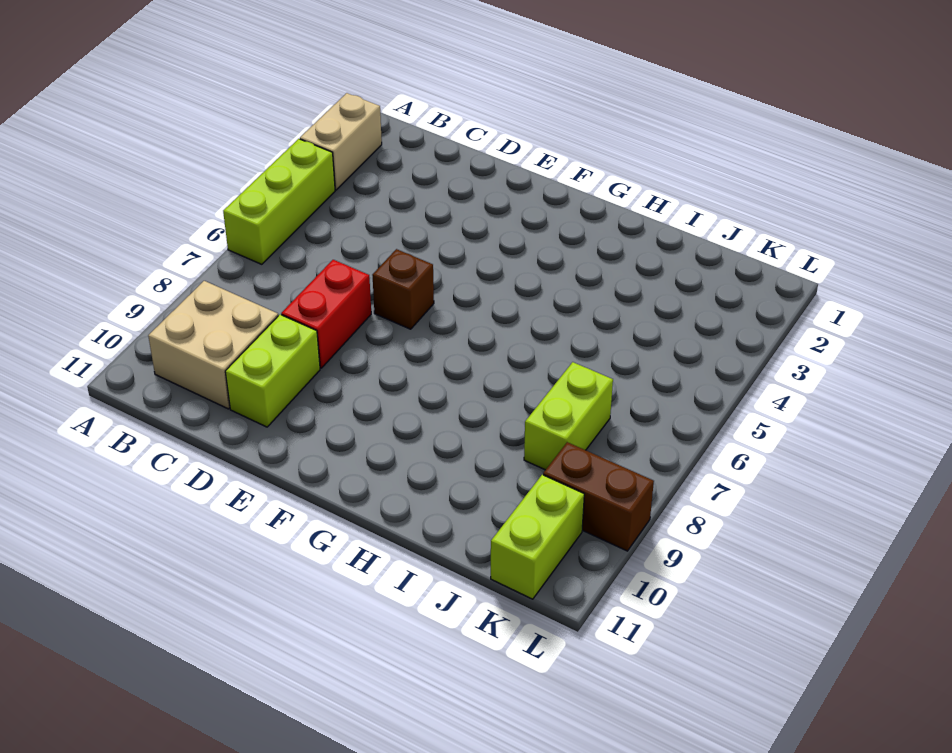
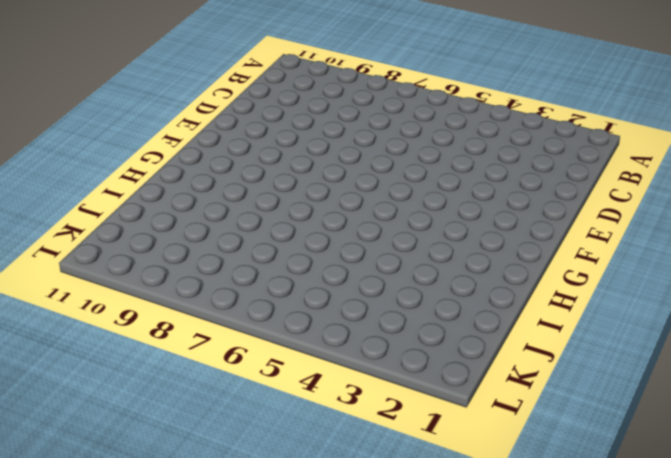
none -> tan brick A2:A3 level 1
none -> lime brick A4:A6 level 1

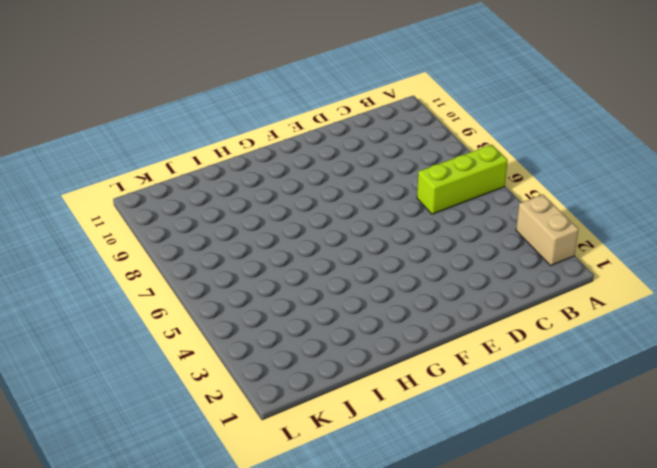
lime brick A6:C6 level 1 -> lime brick A4:A6 level 1
none -> tan brick B9:C10 level 1
none -> red brick D7:D8 level 1

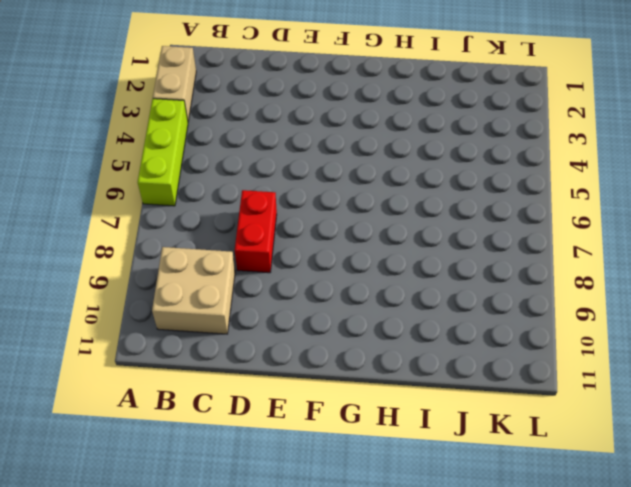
none -> lime brick D9:D10 level 1
none -> brown brick E6 level 1

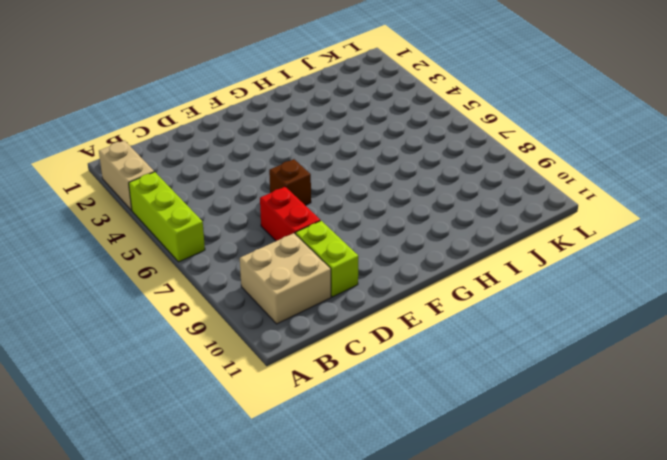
none -> lime brick J7:J8 level 1
none -> brown brick K9:L9 level 1

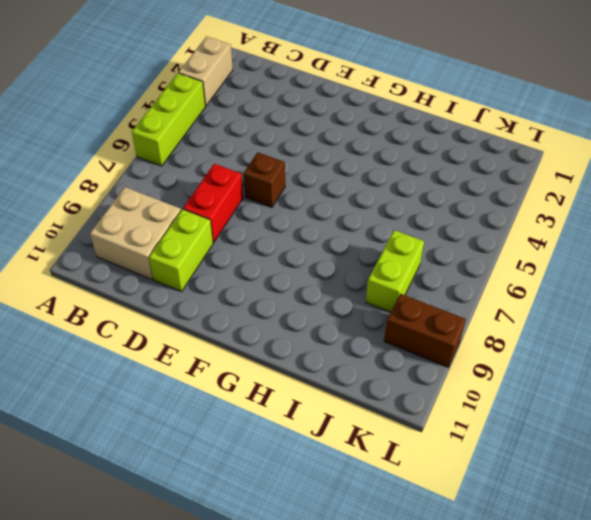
none -> lime brick K10:K11 level 1

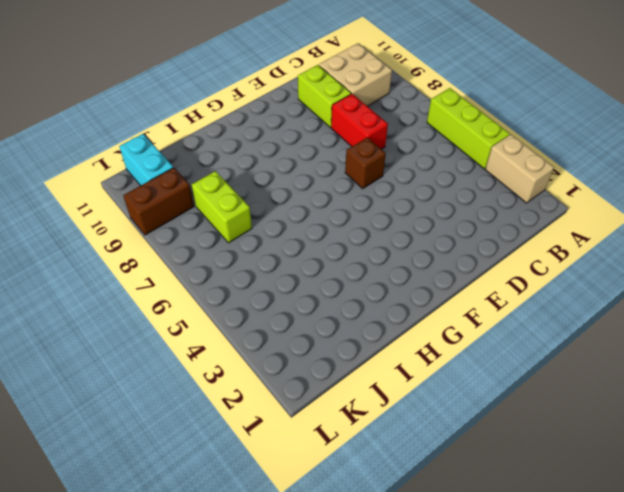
cyan brick K10:K11 level 1 -> lime brick K10:K11 level 1

